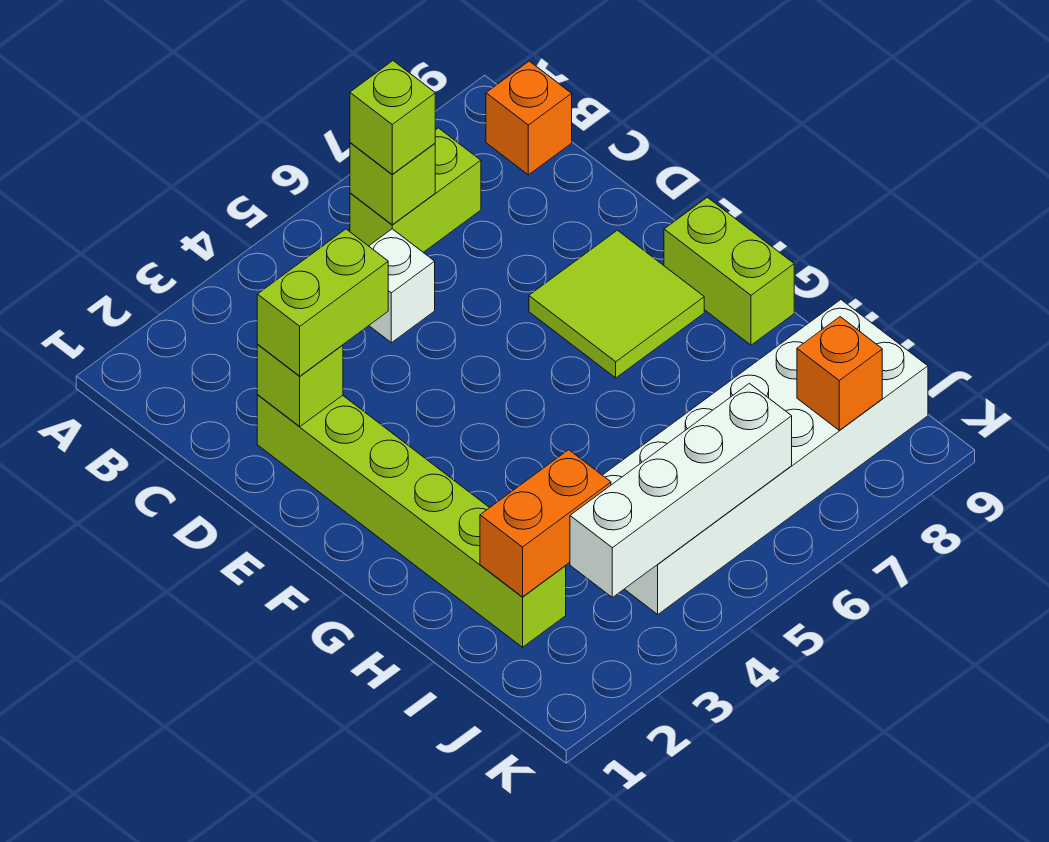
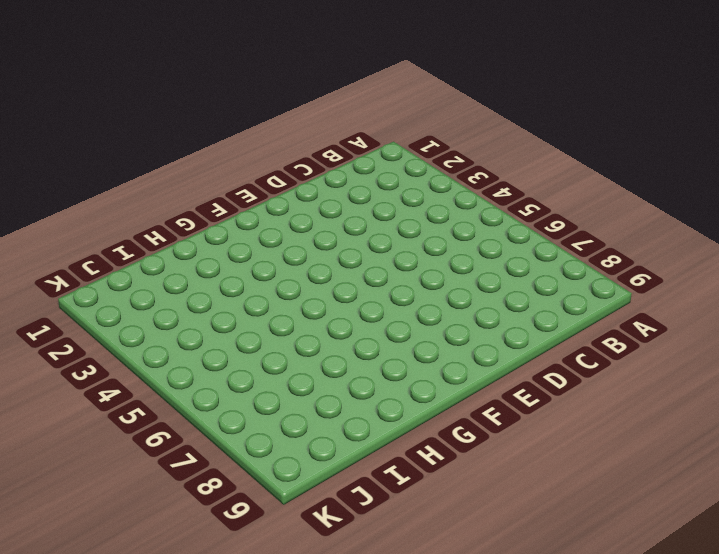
none -> lime brick B6:B7 level 1
none -> orange brick B9 level 1
none -> white brick C5 level 1

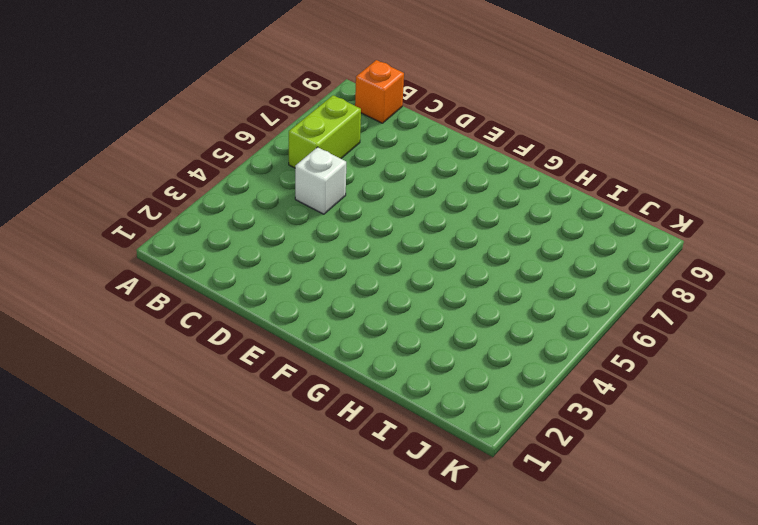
none -> lime brick D2:I2 level 1
none -> lime tile E7:F8 level 1
none -> lime brick F9:G9 level 1

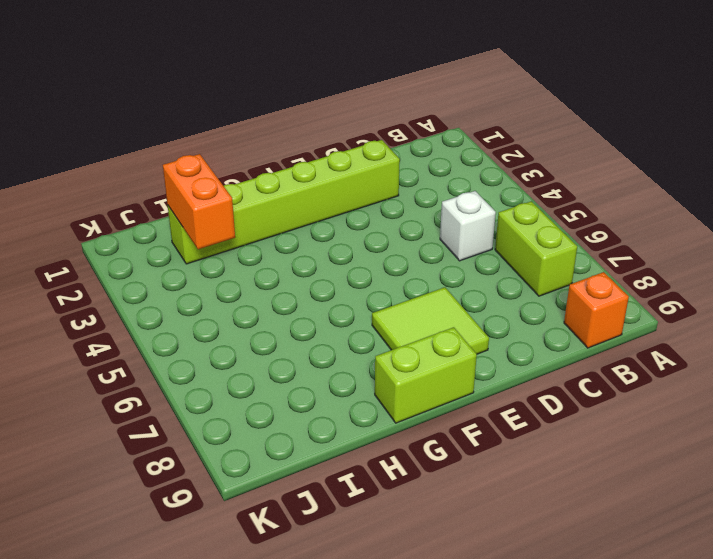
none -> white brick I4:J9 level 1
none -> lime brick B6 level 2
none -> lime brick D2 level 2

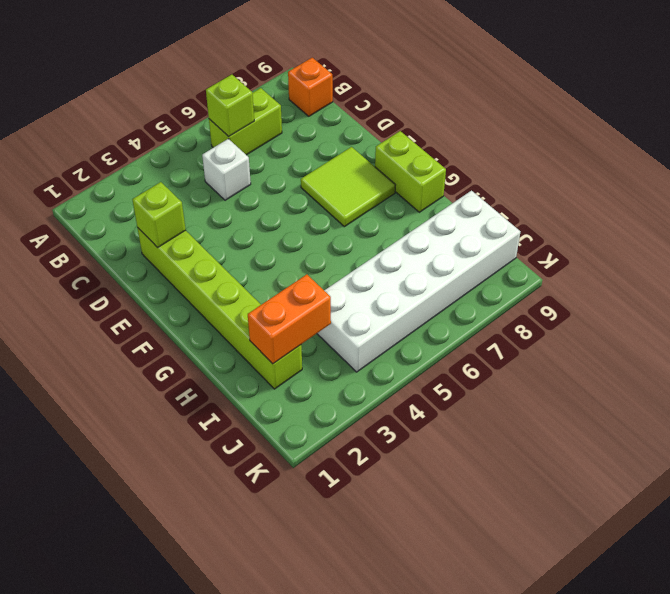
none -> white brick J3:J6 level 2
none -> orange brick J8 level 2
none -> lime brick B6 level 3

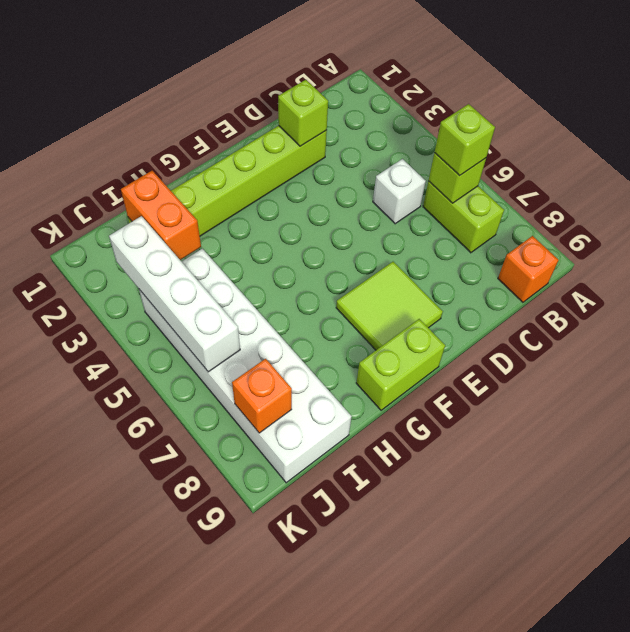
none -> lime brick D2:D3 level 3

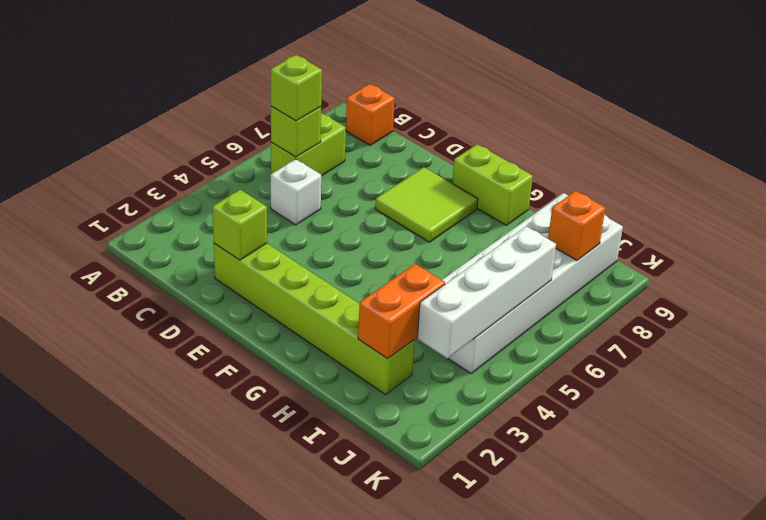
none -> lime brick D2:D3 level 3

